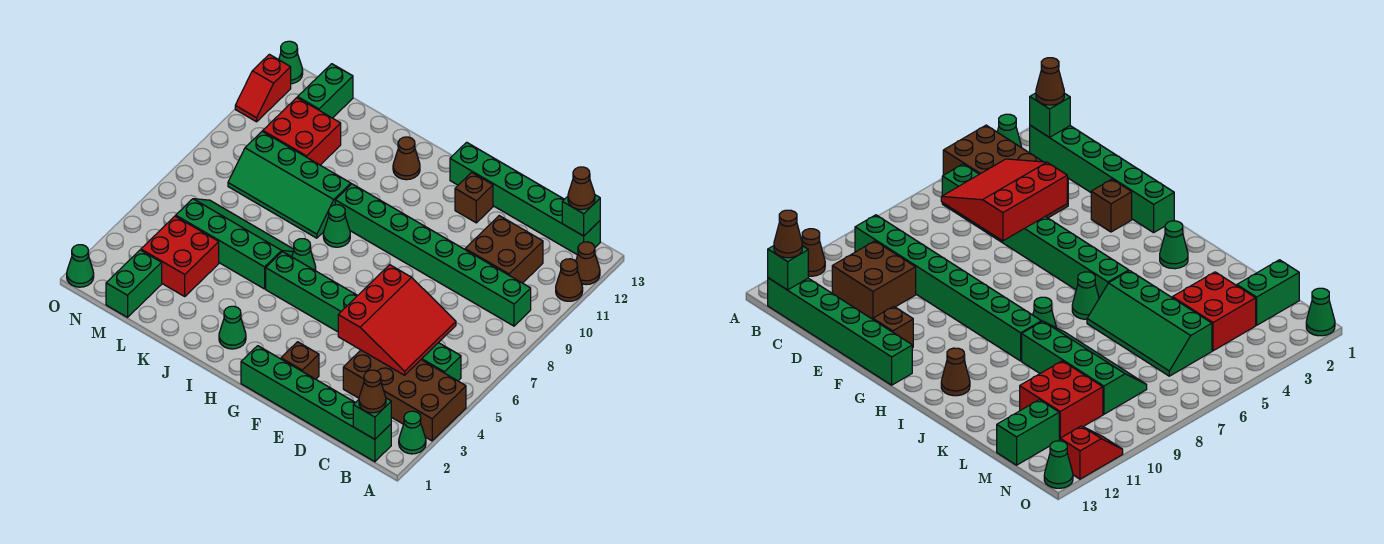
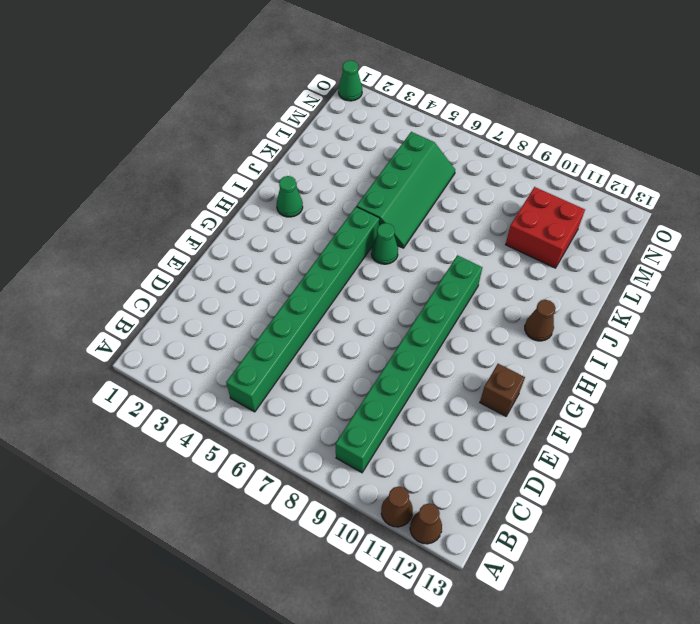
none -> green cone A2 level 1
none -> brown brick A3:D4 level 1
none -> green brick B1:G1 level 1

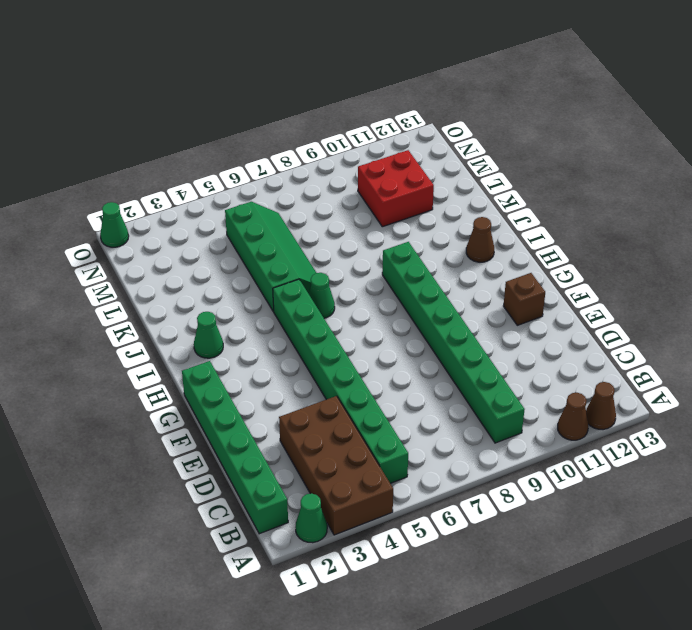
none -> green brick B13:G13 level 1
none -> brown brick C10:D11 level 1
none -> brown brick F2 level 1

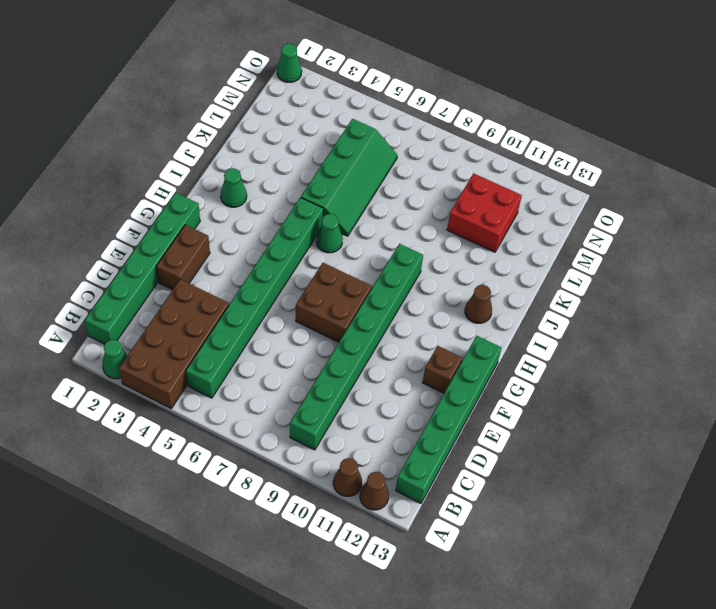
brown brick E2:F2 level 1 -> brown brick F2 level 1
brown brick F7:G8 level 1 -> brown brick C10:D11 level 1
none -> green cone I8 level 1
none -> green slope J8:M9 level 1 top 9
none -> red brick L3:M4 level 1

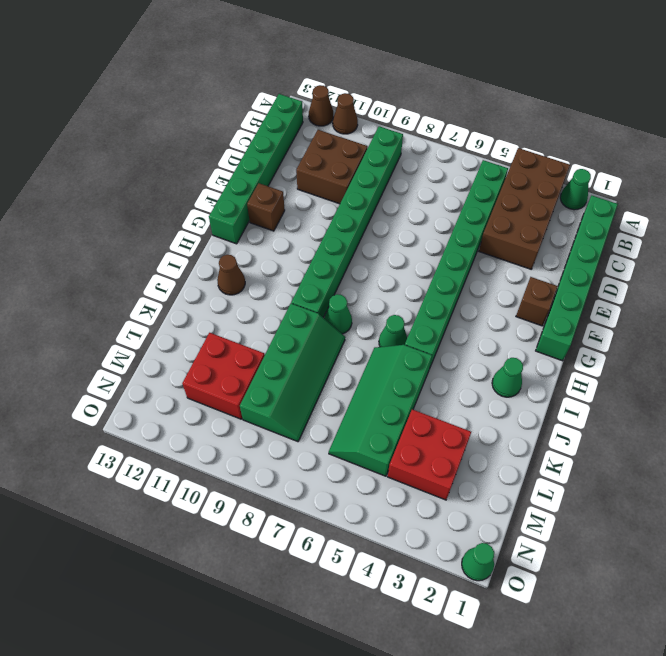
none -> green brick M1:M2 level 1
none -> green brick M12:M13 level 1
none -> red slope O11:O12 level 1 top 12

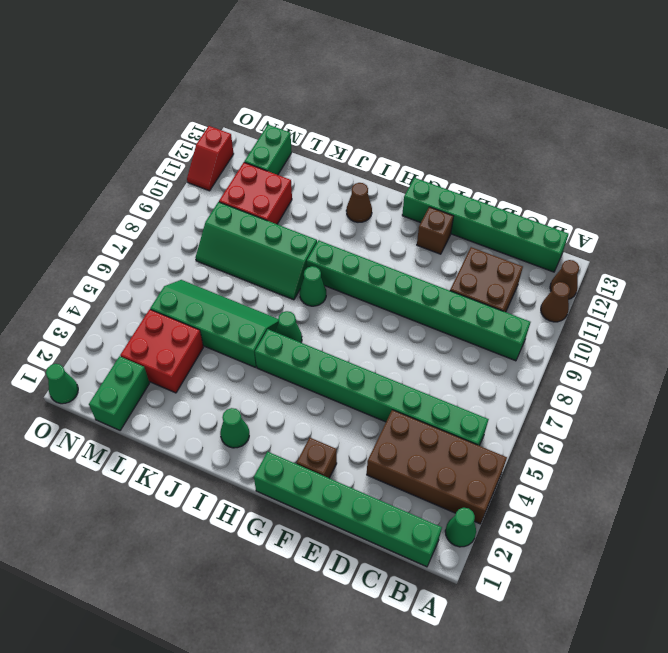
none -> green cone O13 level 1
none -> green brick B1 level 2
none -> green brick B13 level 2

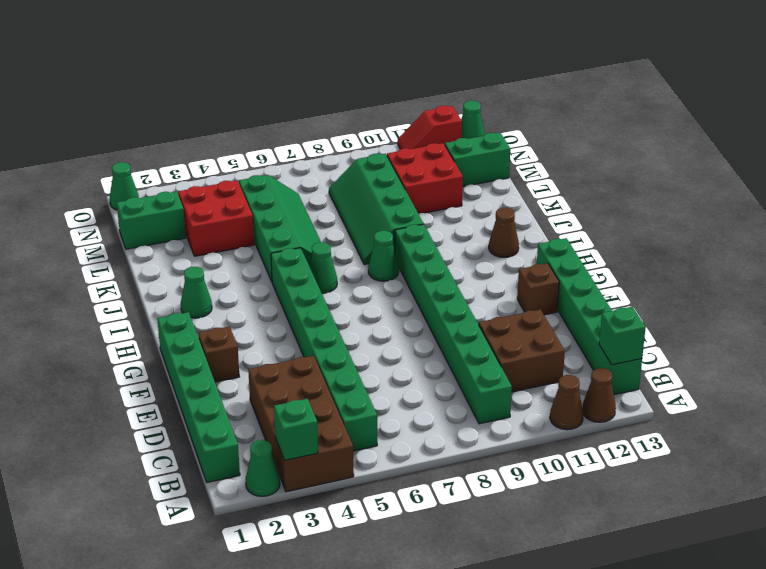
green brick A3 level 2 -> green brick B1 level 2
none -> red slope C4:E6 level 2 top E
none -> brown cone B1 level 3
none -> brown cone B13 level 3

